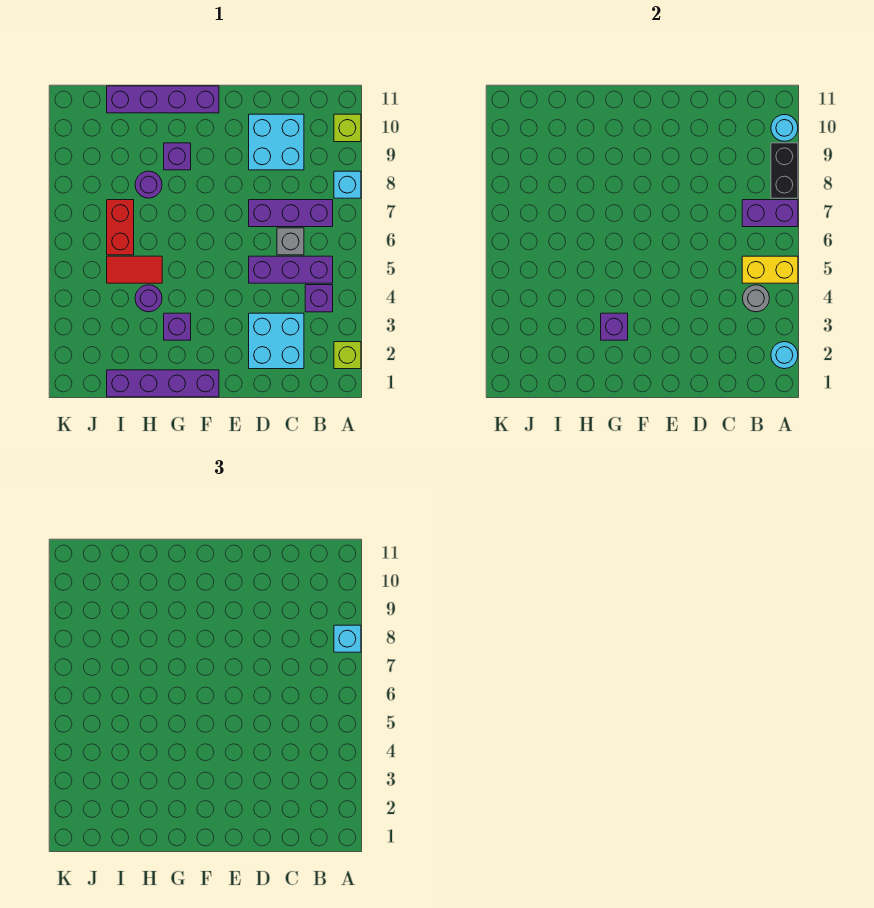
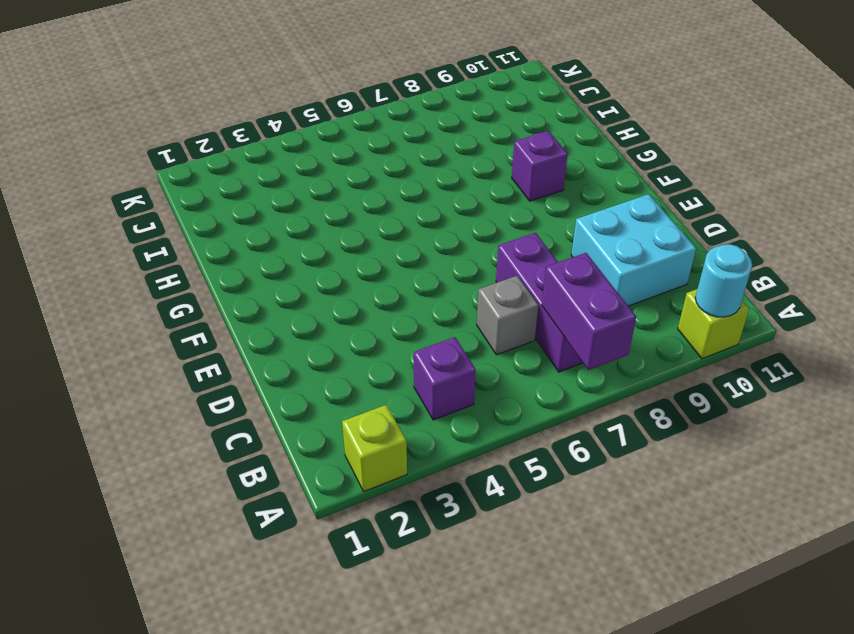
none -> cyan brick A8 level 1
none -> purple brick B5:D5 level 1
none -> cyan brick C2:D3 level 1

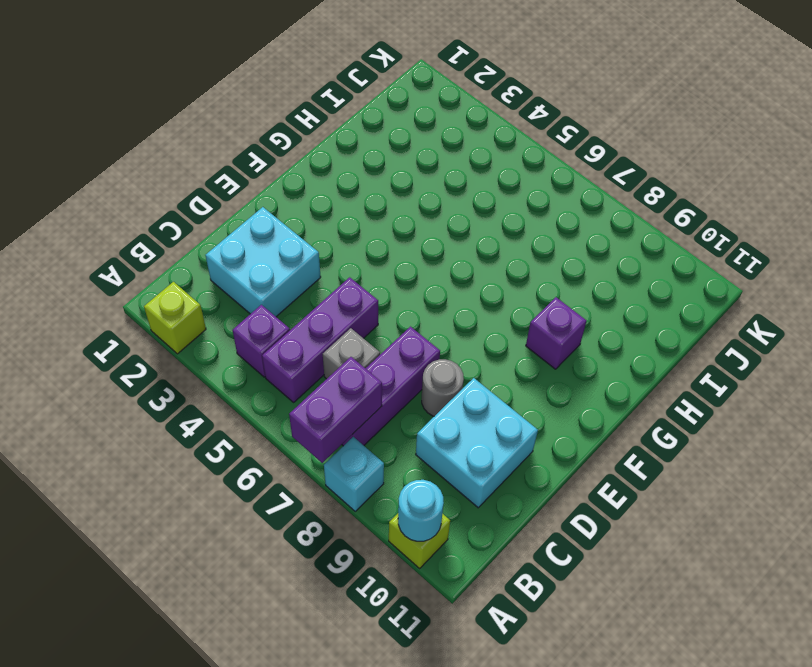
grey round brick D8 level 1 -> grey round brick B4 level 2
none -> purple brick F1:I1 level 1
none -> purple brick F11:I11 level 1
none -> purple brick G3 level 1

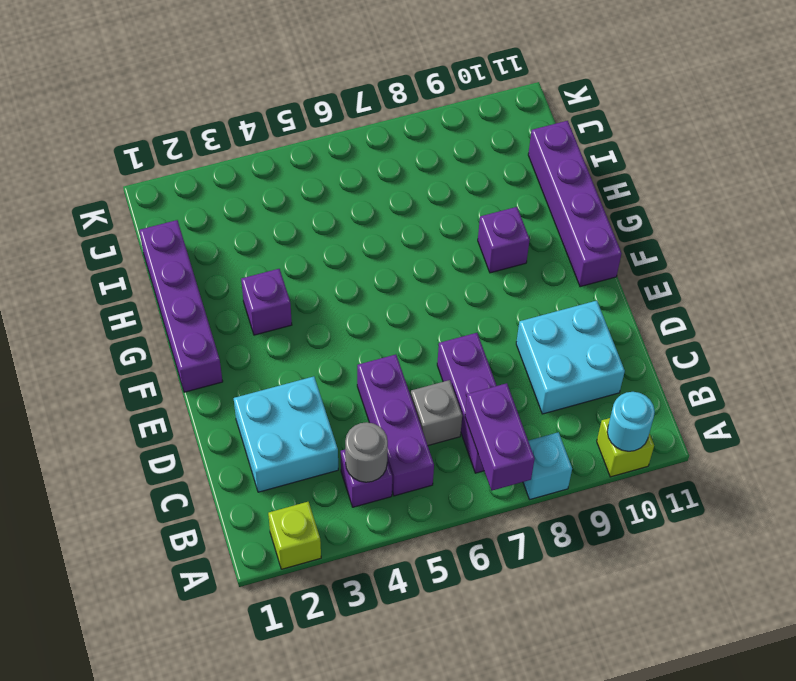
none -> purple round brick H4 level 1
none -> red tile H5:I5 level 1
none -> purple round brick H8 level 1

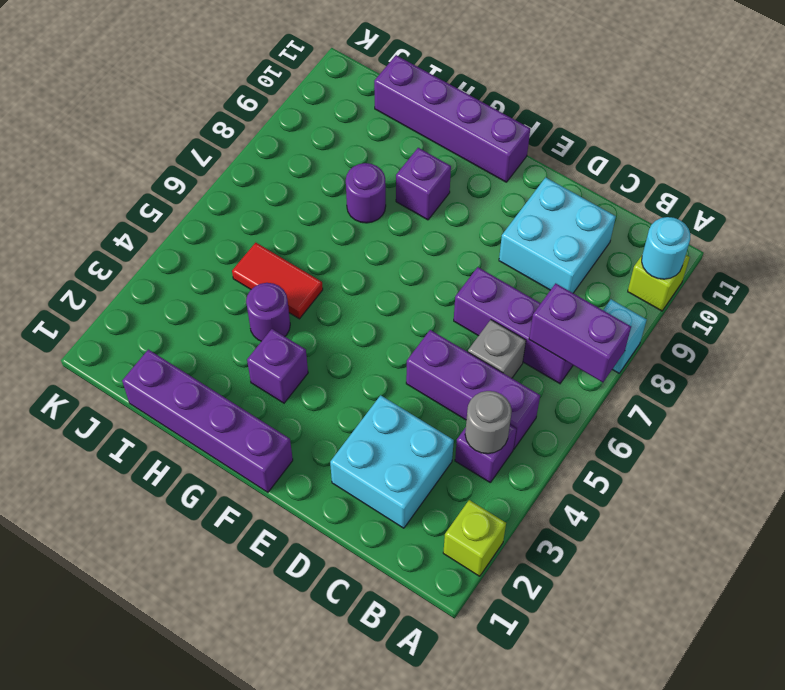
none -> red brick I6:I7 level 1
none -> cyan round brick A2 level 2
none -> yellow brick A5:B5 level 2

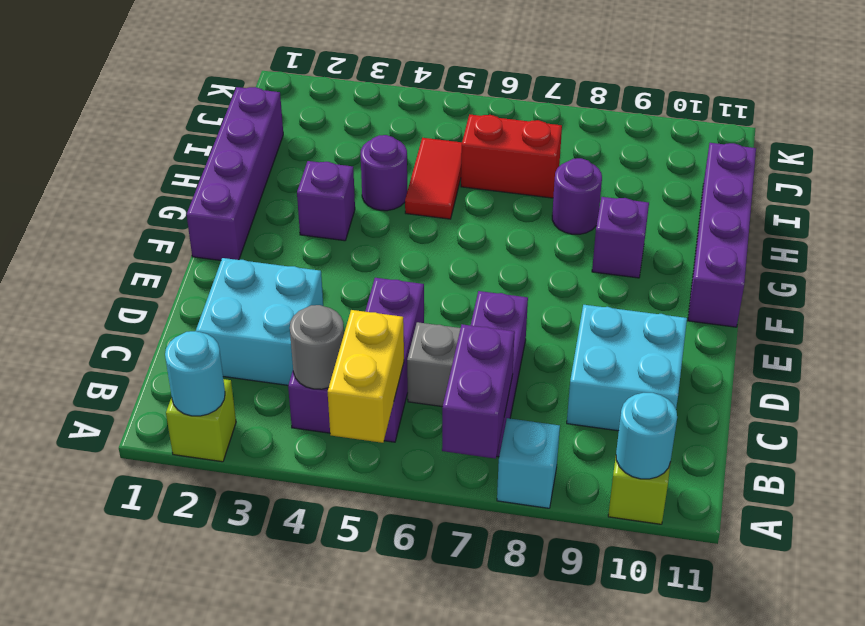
none -> black brick A8:A9 level 2
none -> purple brick G3 level 2
none -> cyan brick A8 level 3

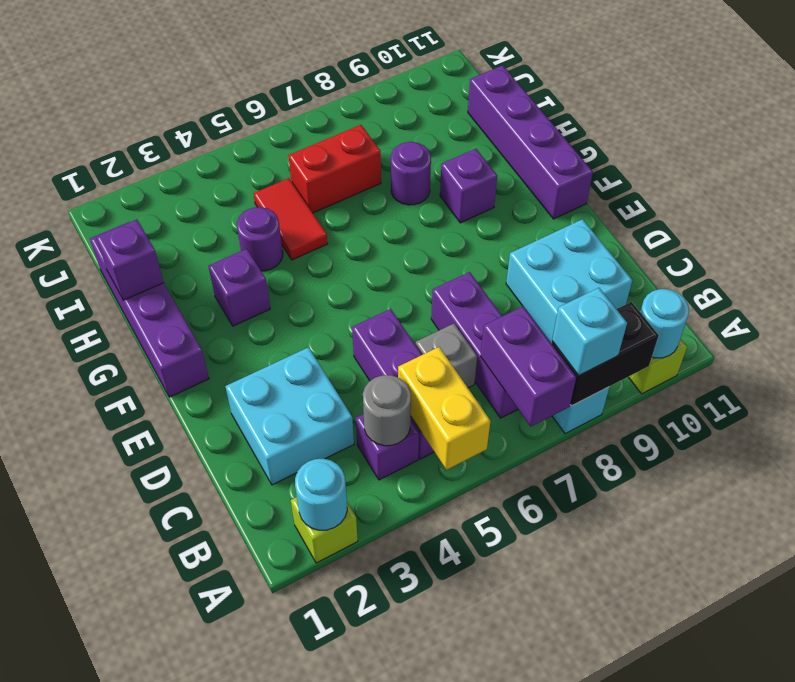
purple brick H1 level 2 -> purple brick G3 level 2

